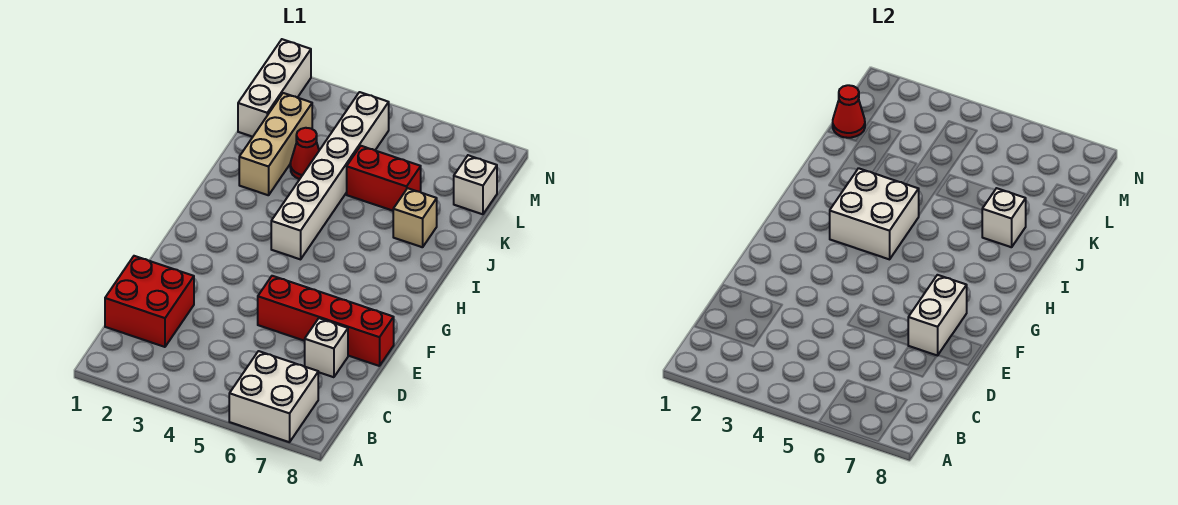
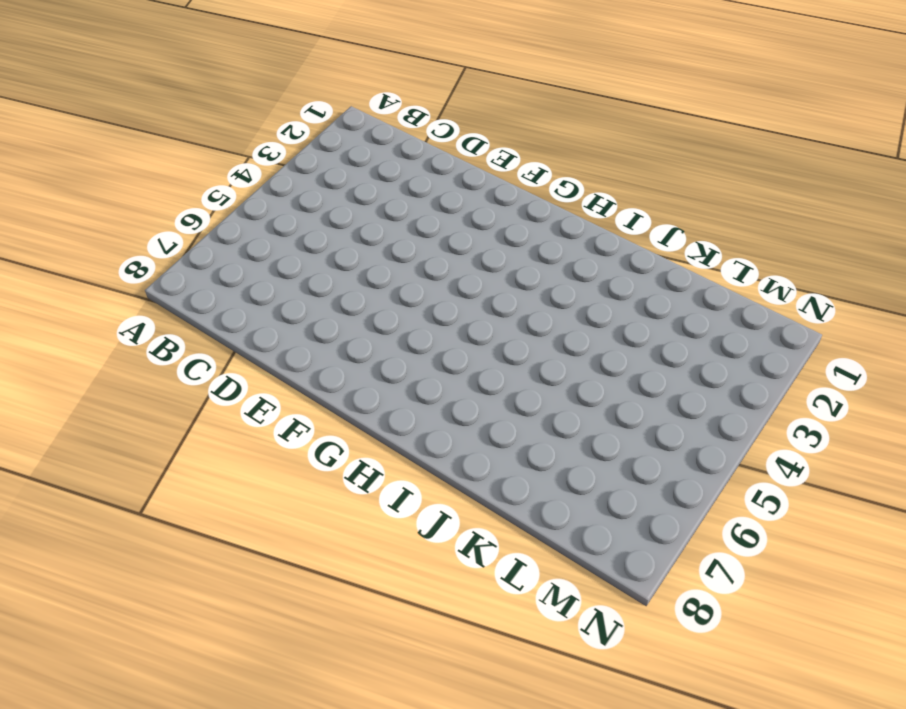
none -> white brick A6:B7 level 1
none -> red brick C1:D2 level 1
none -> white brick D7 level 1

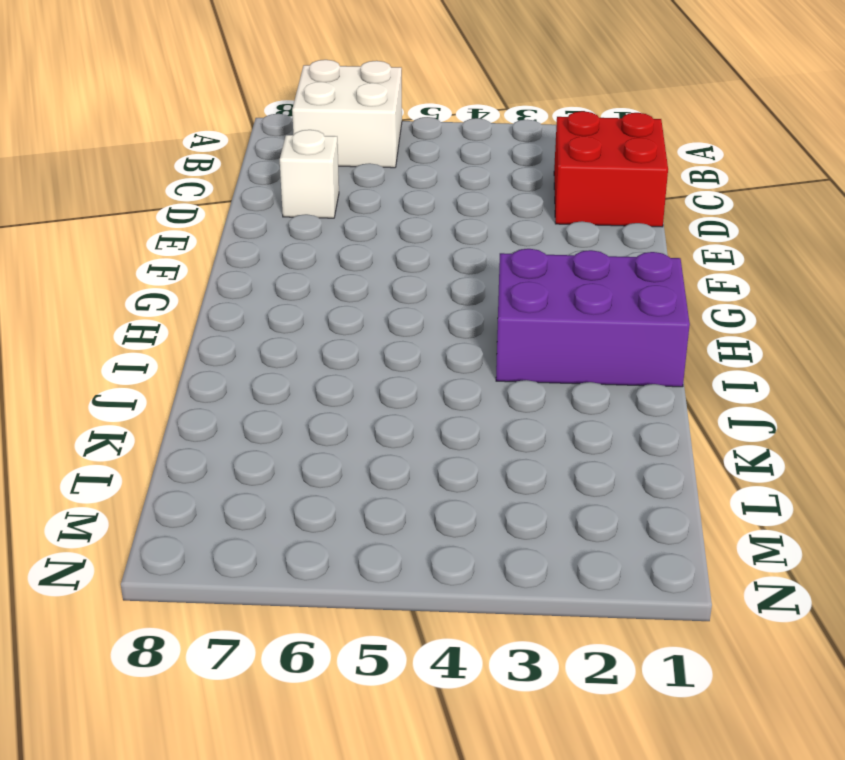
purple brick H1:I3 level 1 -> none
none -> red brick E5:E8 level 1
none -> white brick H4:M4 level 1
none -> tan brick J2:L2 level 1

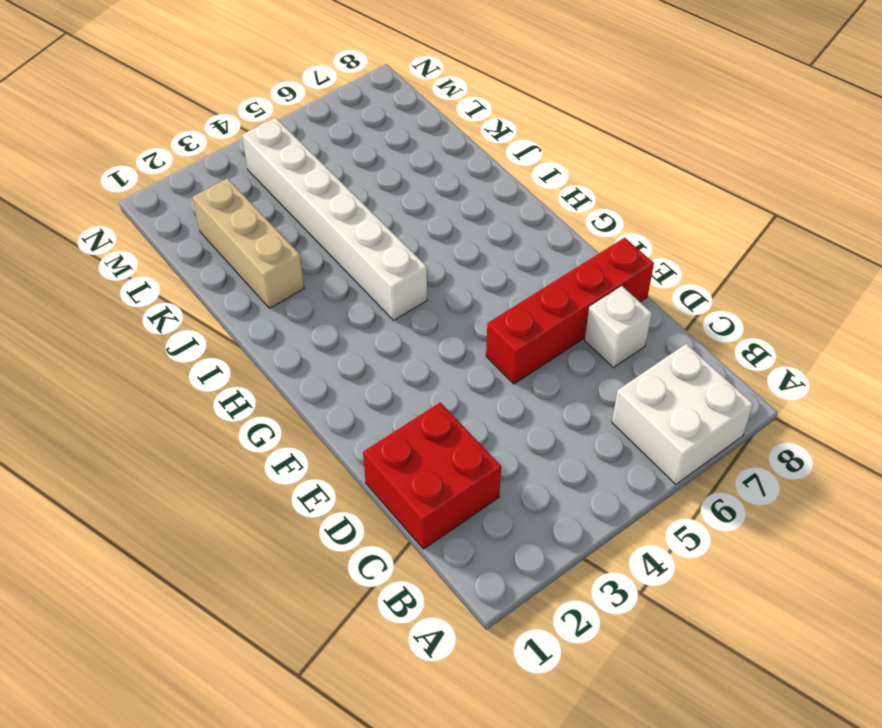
none -> tan brick J7 level 1
none -> red cone K3 level 1
none -> red brick K5:K6 level 1

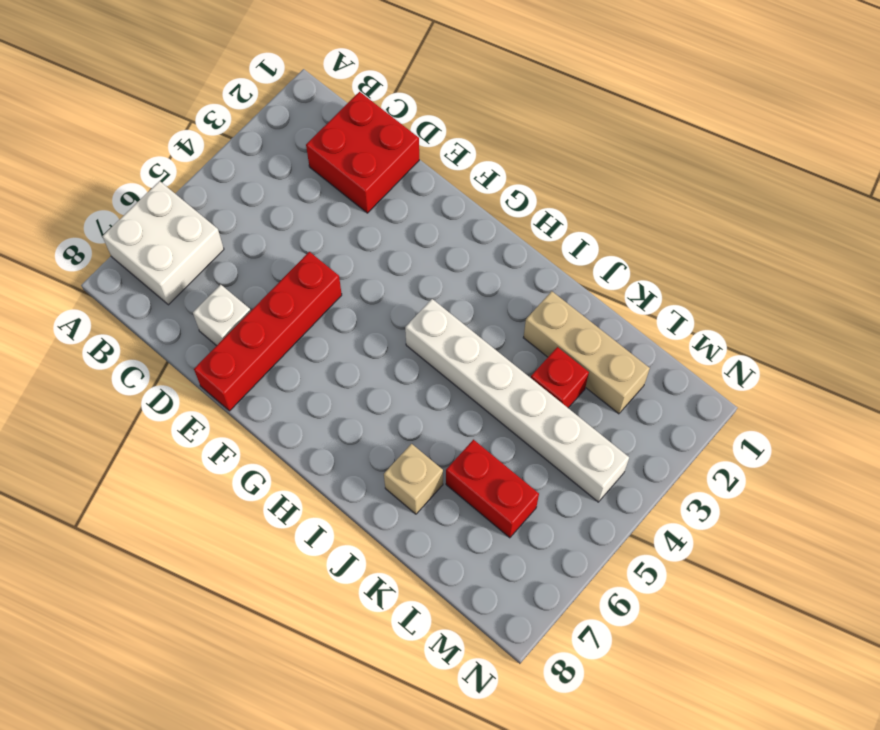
red brick K3 level 1 -> red cone K3 level 1
red brick K6:L6 level 1 -> red brick K5:K6 level 1
none -> white brick L1:N1 level 1
none -> white brick L8 level 1
none -> white brick E7:F7 level 2

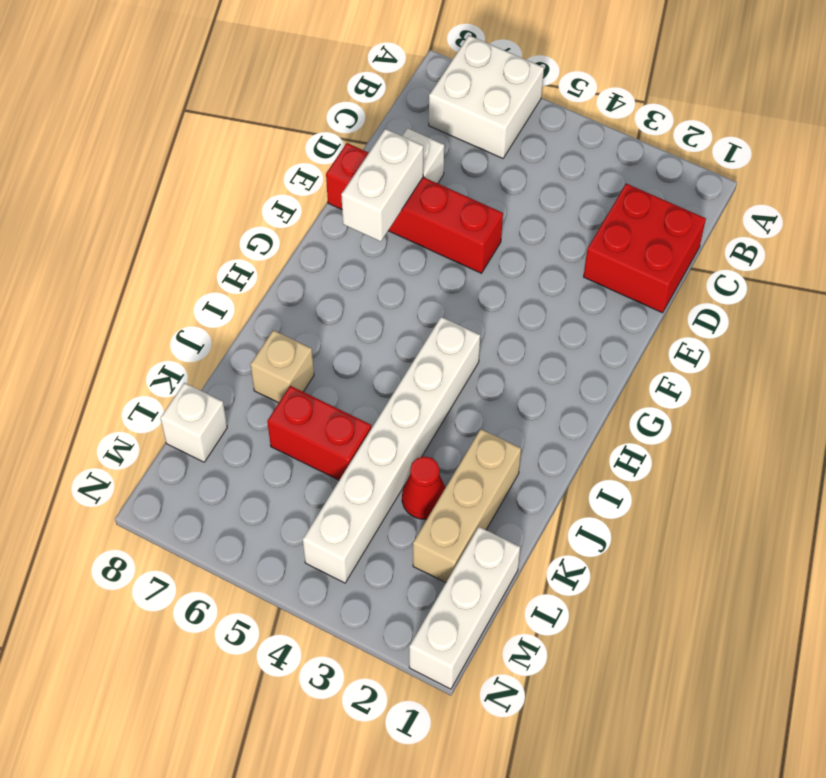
none -> white brick H3:I4 level 2
none -> white brick J7 level 2
none -> red cone L1 level 2

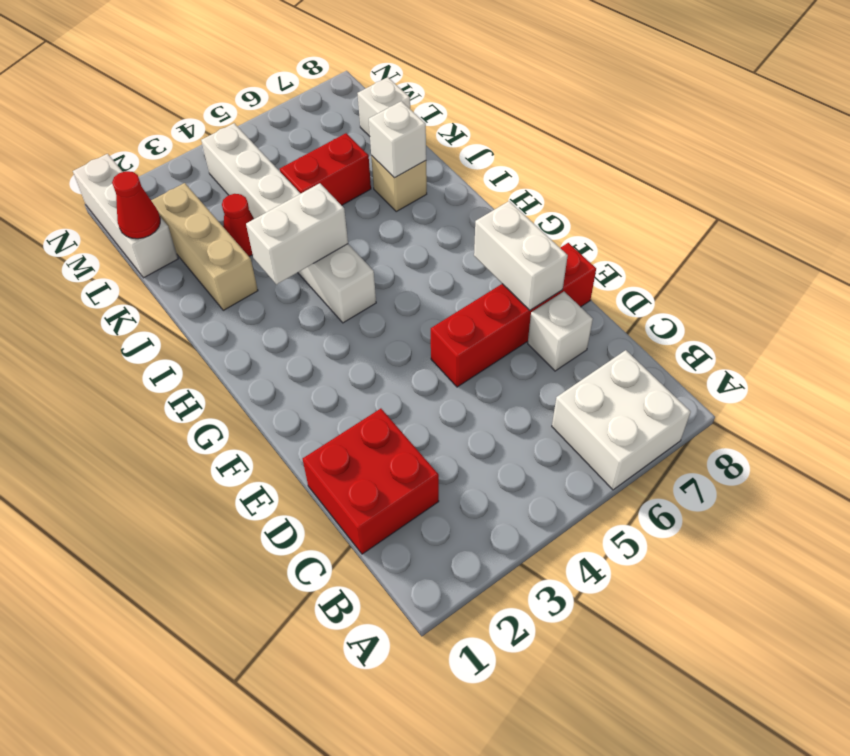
white brick I3:I4 level 2 -> white brick H3:I4 level 2

